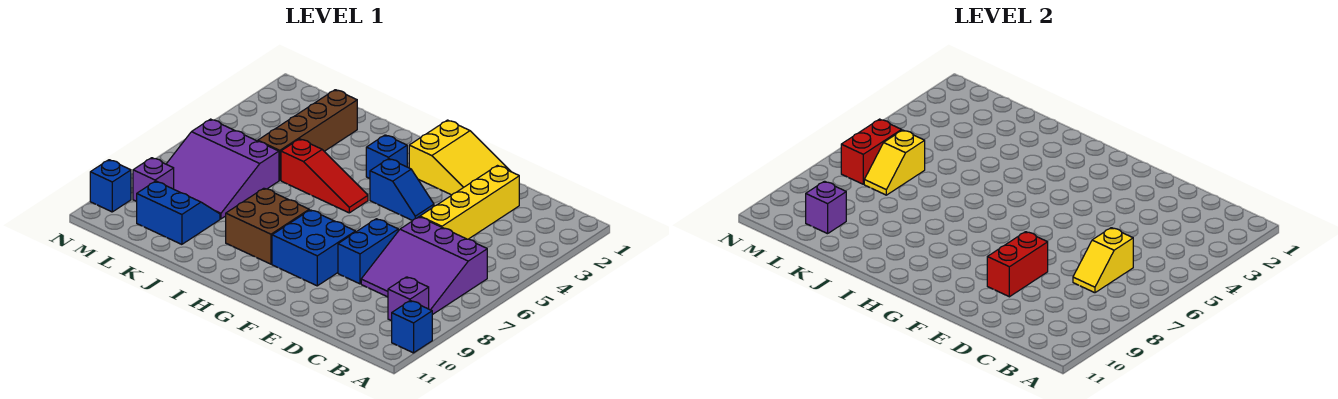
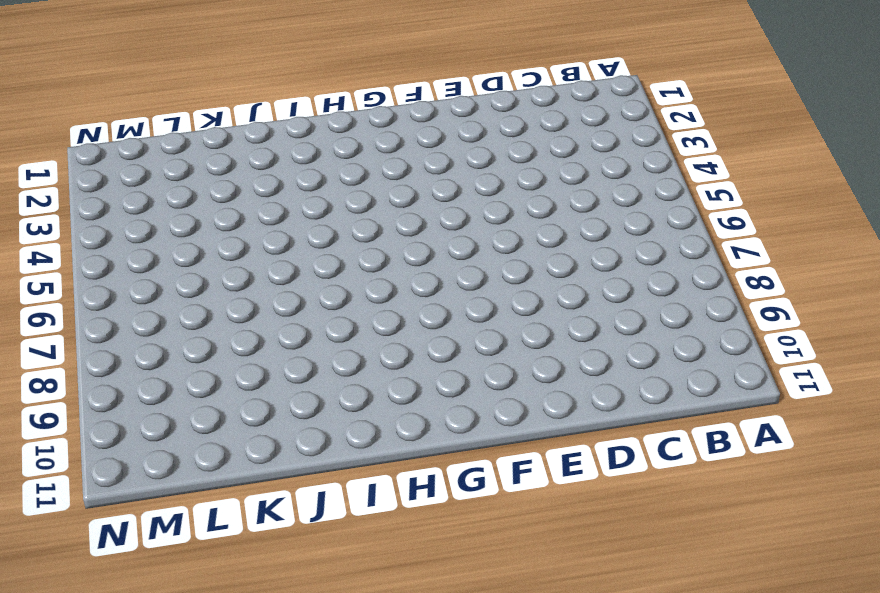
none -> blue brick A10 level 1
none -> purple slope B6:D8 level 1 top 6
none -> purple brick B9 level 1

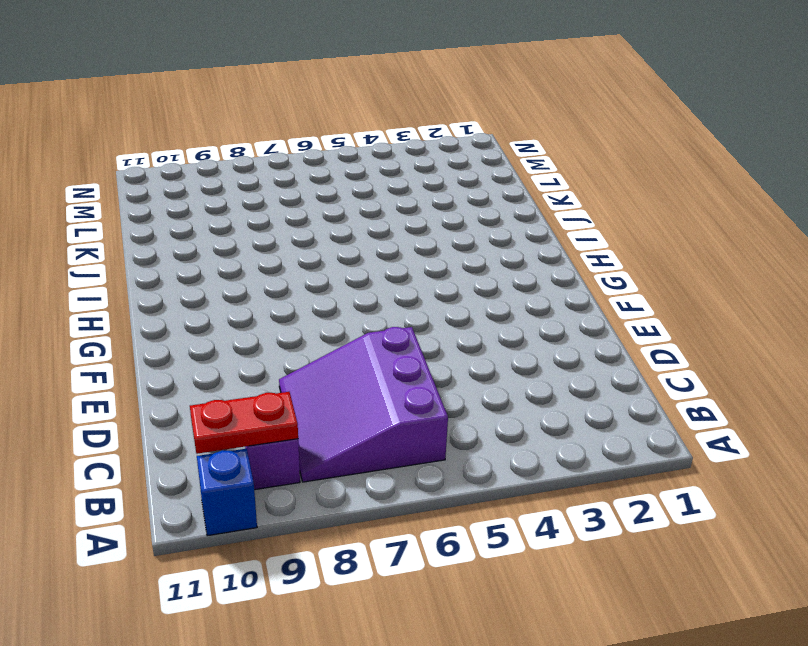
red plate B9:B10 level 2 -> none
none -> yellow brick D2:D5 level 1
none -> yellow slope E1:G2 level 1 top G
none -> blue brick E7:E8 level 1

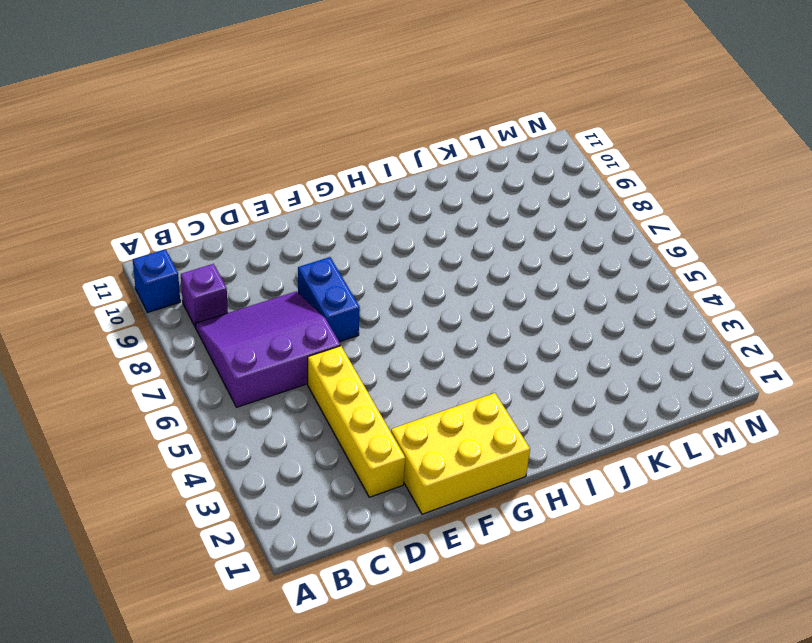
yellow brick E1:G2 level 1 -> yellow slope E1:G2 level 1 top G
none -> blue slope F4:G4 level 1 top G
none -> blue brick F8:G9 level 1
none -> blue brick H3 level 1

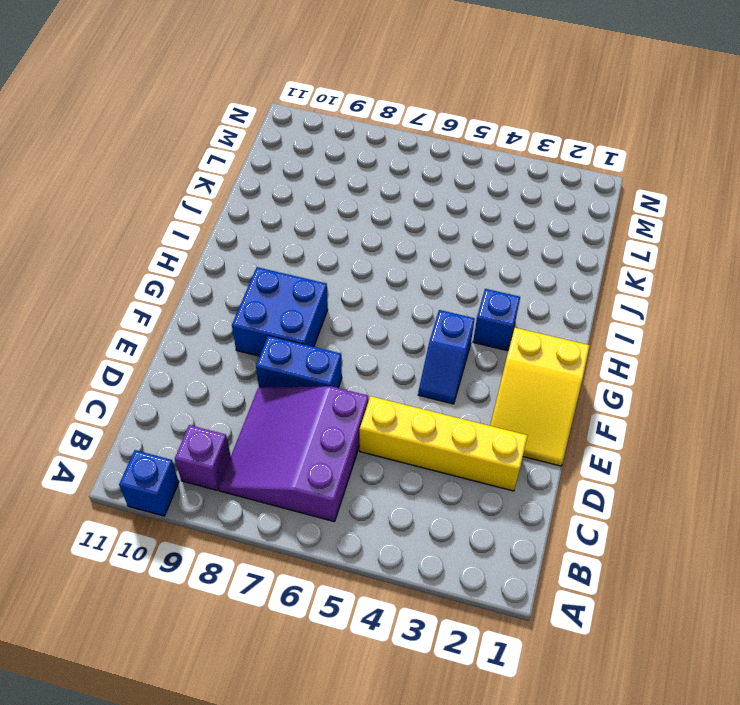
none -> red slope H5:J5 level 1 top J
none -> brown brick H8:I9 level 1
none -> brown brick K2:K5 level 1

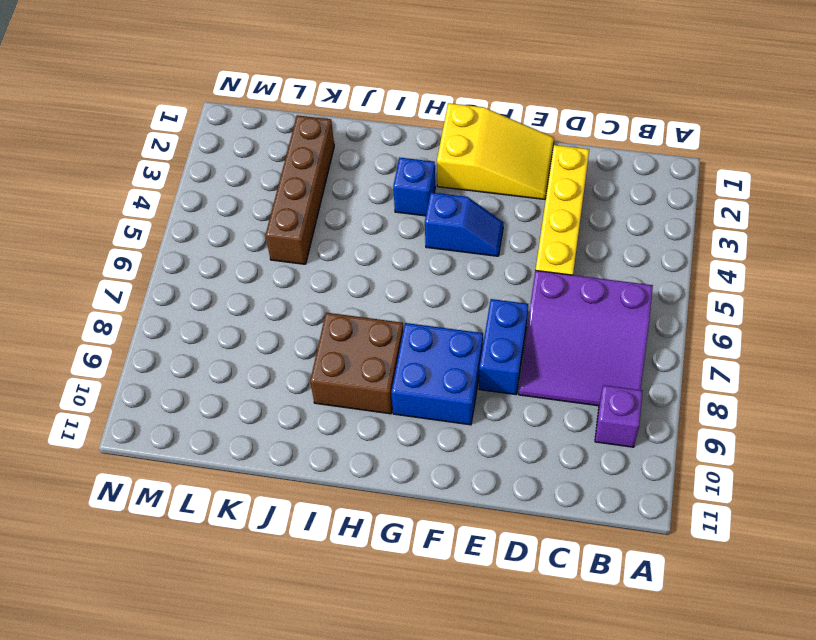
none -> blue brick A10 level 1
none -> red slope H5:J5 level 1 top J
none -> purple slope K6:M8 level 1 top 6

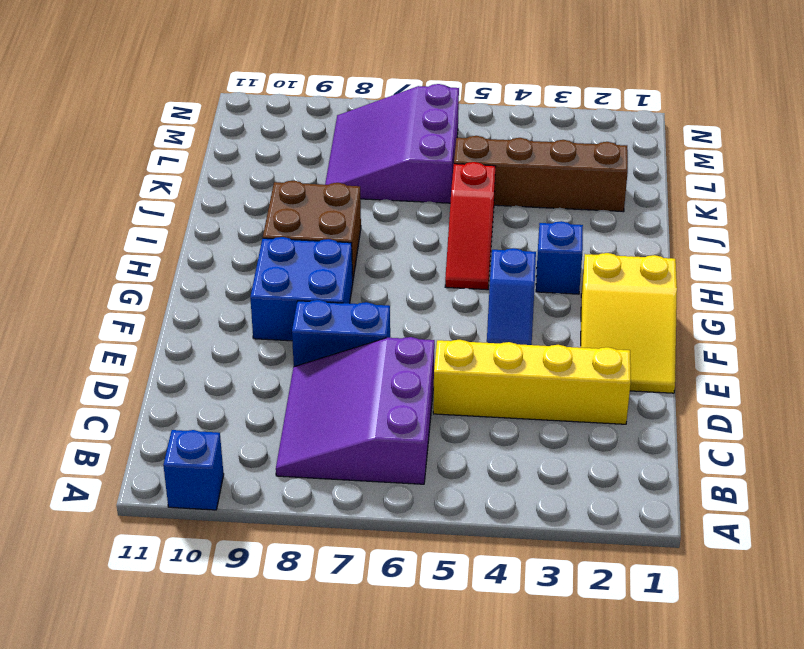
none -> purple brick B9 level 1
none -> blue slope K9:L10 level 1 top 10
none -> purple brick M9 level 1

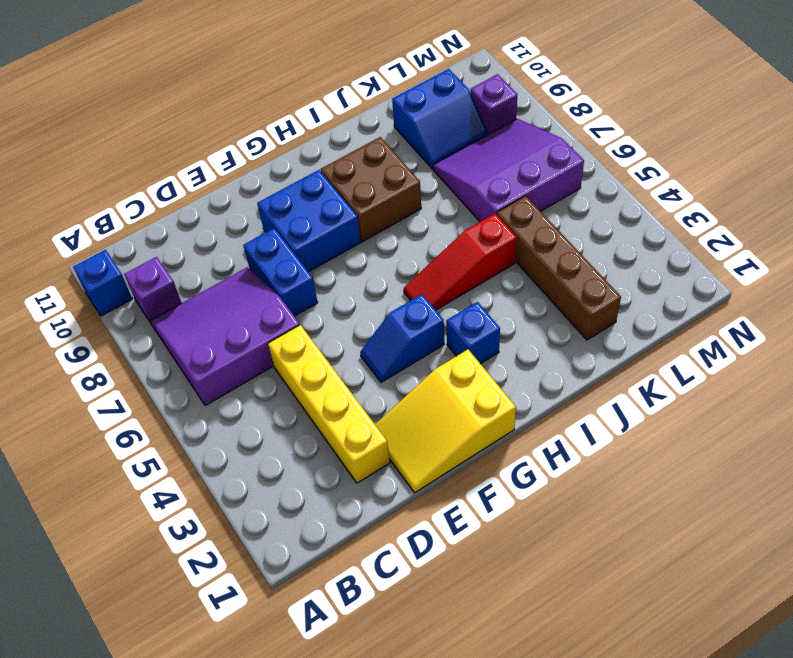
none -> blue brick N10 level 1
none -> yellow slope C6:C7 level 2 top 6
none -> red brick E8:E9 level 2

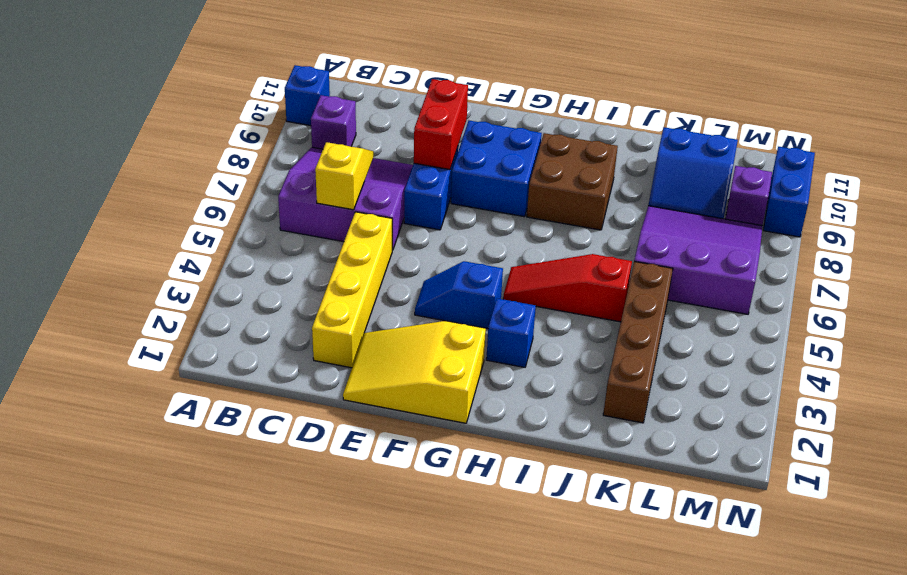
blue brick N9:N10 level 1 -> blue brick N10 level 1
none -> yellow slope L6:L7 level 2 top 6
none -> purple brick L10 level 2
none -> red brick M6:M7 level 2

